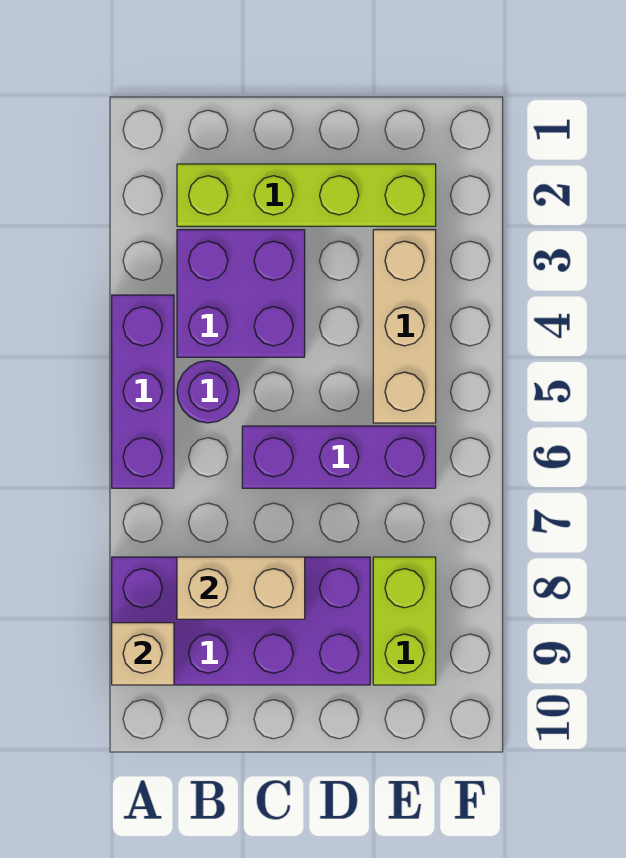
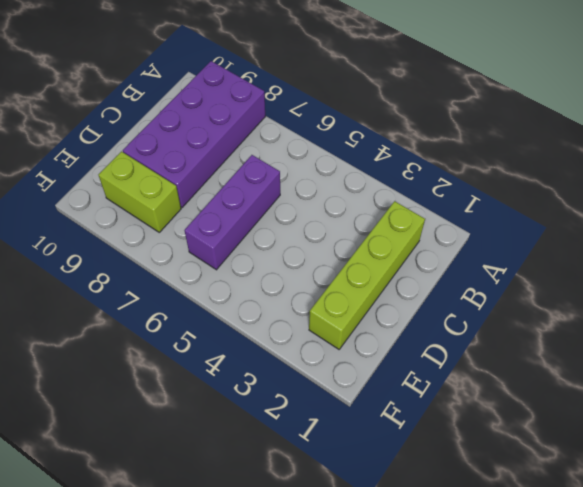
none -> purple brick A4:A6 level 1
none -> purple brick B3:C4 level 1

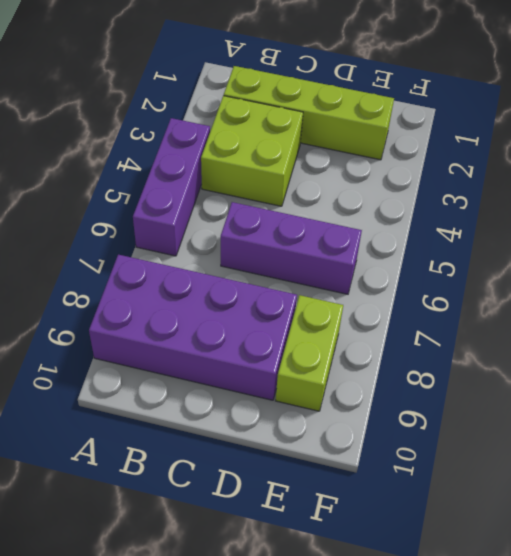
lime brick B3:C4 level 1 -> purple brick B3:C4 level 1
none -> purple round brick B5 level 1
none -> tan brick E3:E5 level 1

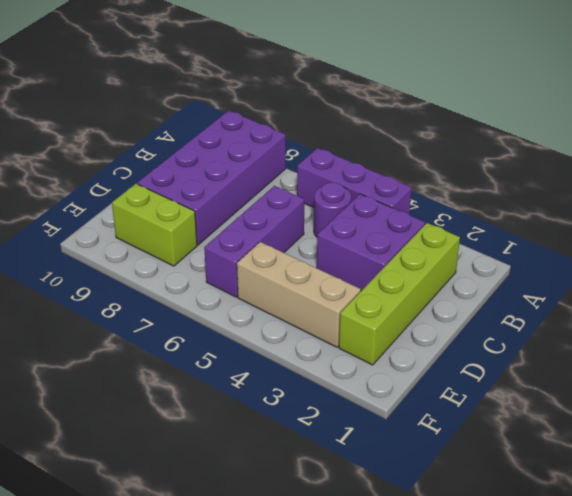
none -> tan brick A9 level 2
none -> tan brick B8:C8 level 2

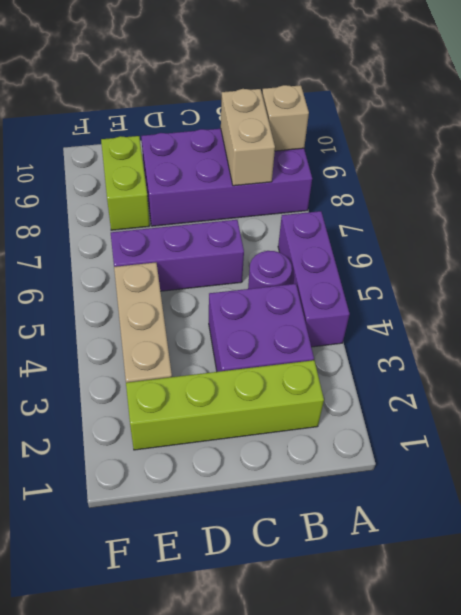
tan brick B8:B9 level 2 -> tan brick B8:C8 level 2

